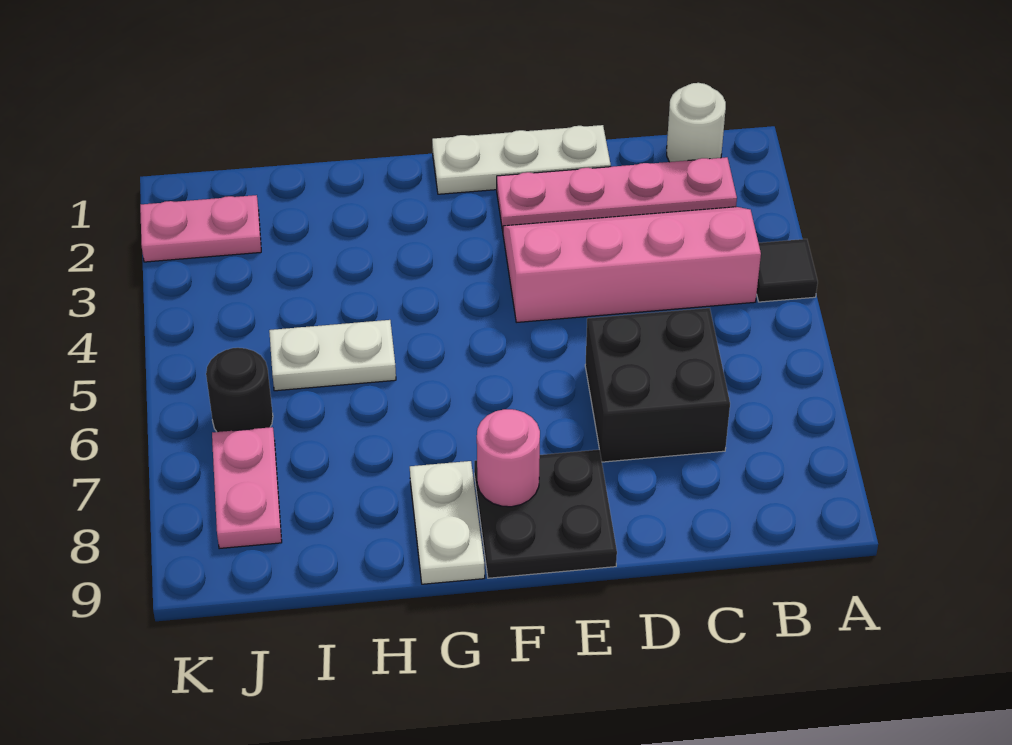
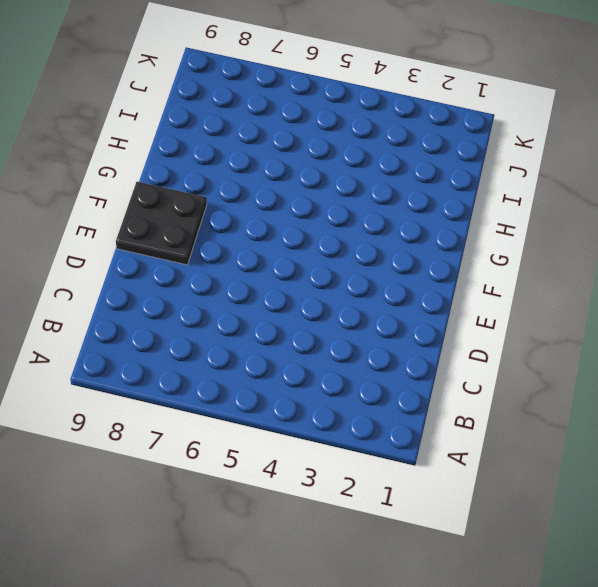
none -> black tile A4 level 1
none -> white round brick B1 level 1
none -> pink plate B2:E2 level 1

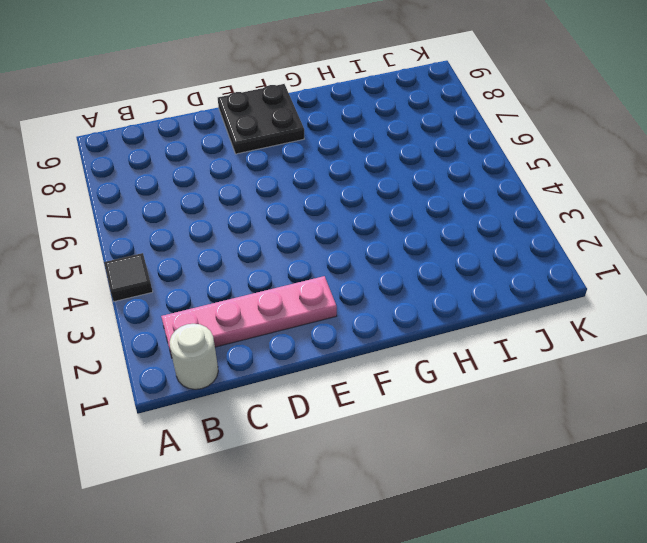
none -> pink slope B3:E4 level 1 top 4
none -> black brick C6:D7 level 1
none -> white plate D1:F1 level 1

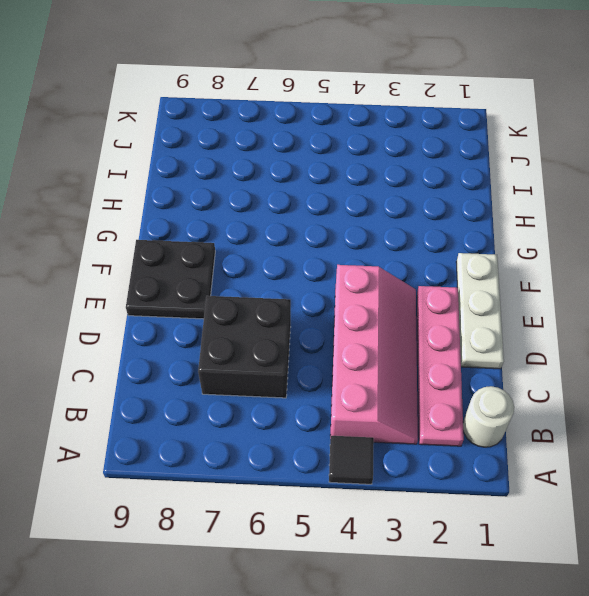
none -> white plate G8:G9 level 1
none -> white plate H5:I5 level 1
none -> pink plate J2:K2 level 1

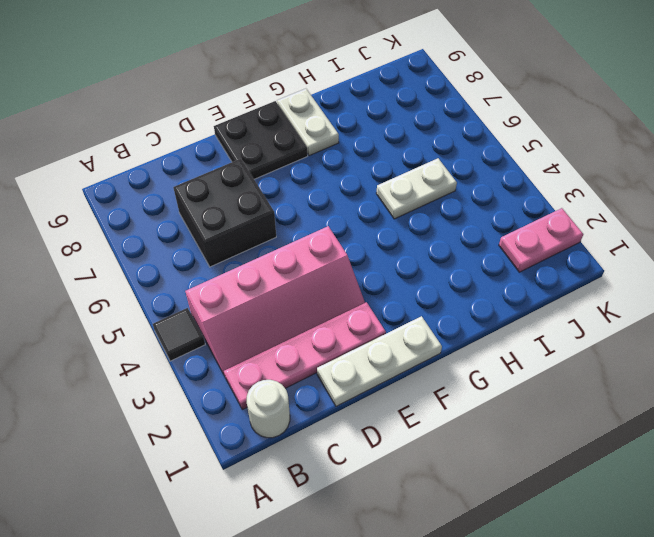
none -> black round brick J6 level 1
none -> pink plate J7:J8 level 1
none -> pink round brick F8 level 2

